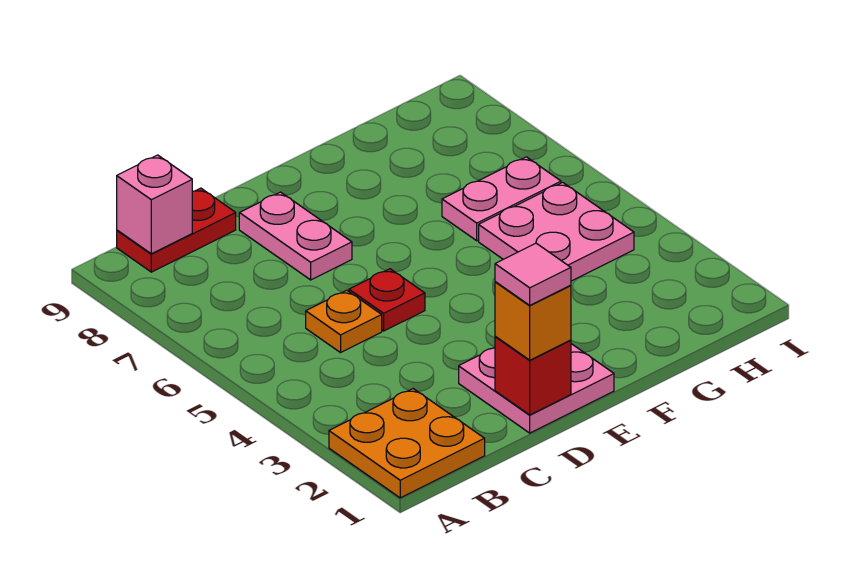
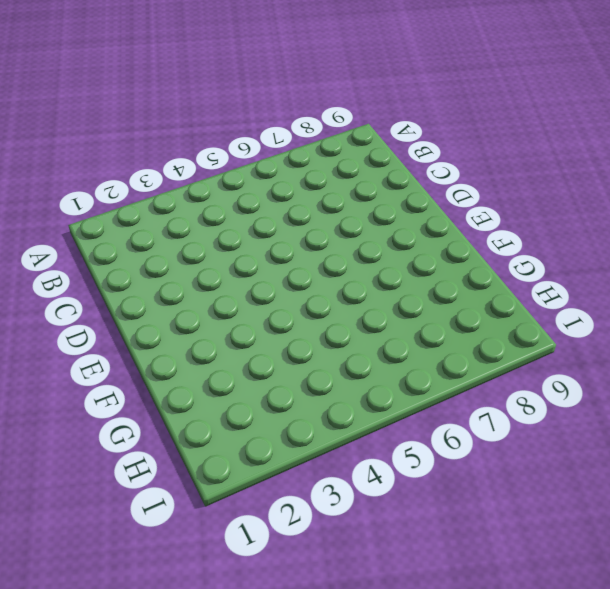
none -> orange plate A1:B2 level 1
none -> red plate B9:C9 level 1
none -> orange plate C5 level 1

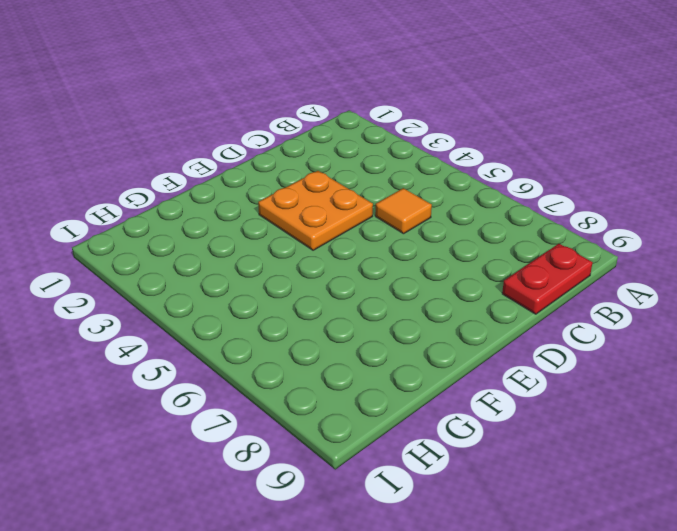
orange tile C5 level 1 -> orange plate C5 level 1
orange plate D3:E4 level 1 -> orange plate A1:B2 level 1
none -> pink plate D1:E2 level 1
none -> red plate D5 level 1
none -> pink plate D7:D8 level 1

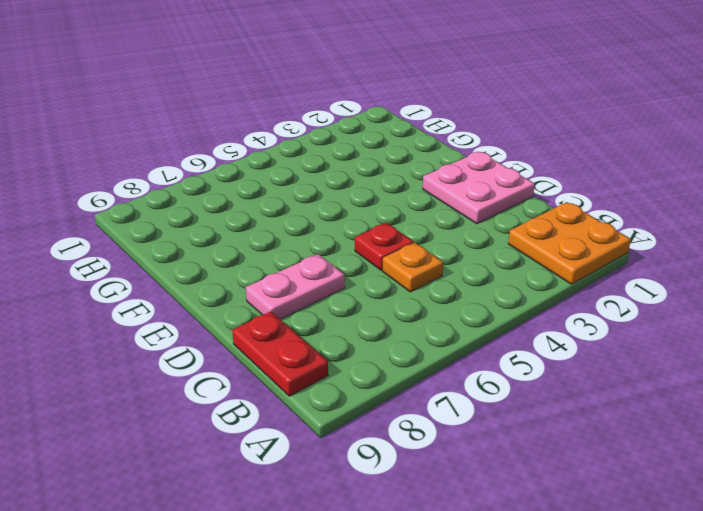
none -> pink plate G4:H5 level 1
none -> pink plate G6:H6 level 1
none -> pink brick B9 level 2

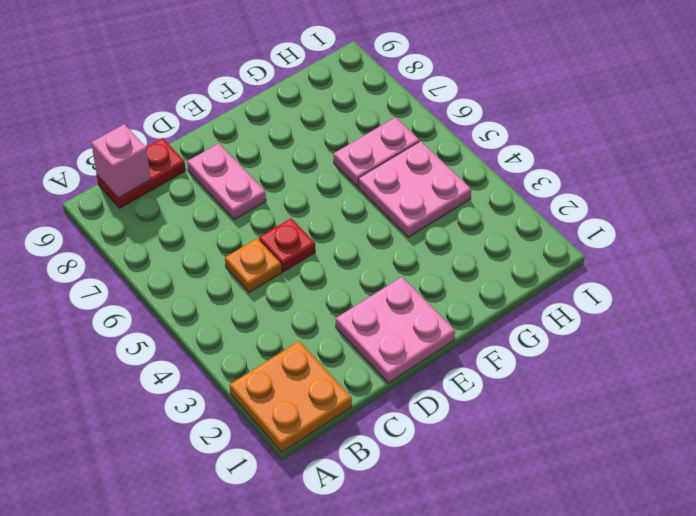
none -> red brick D1 level 2
none -> orange brick D1 level 3
none -> pink tile D1 level 4

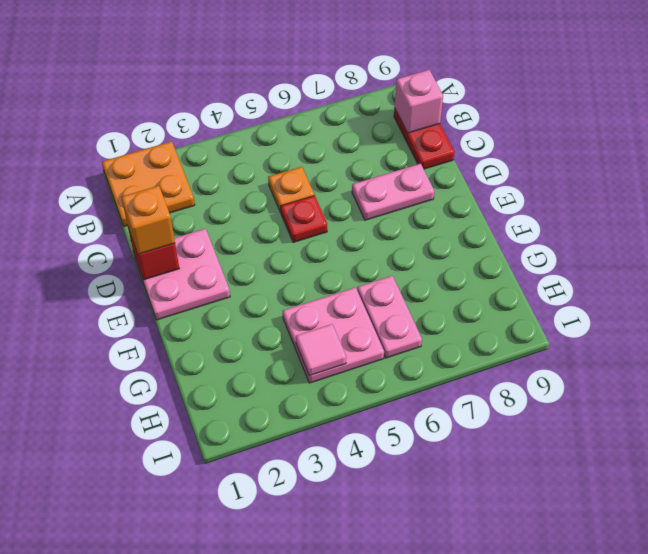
pink tile H4 level 2 -> pink tile D1 level 4

